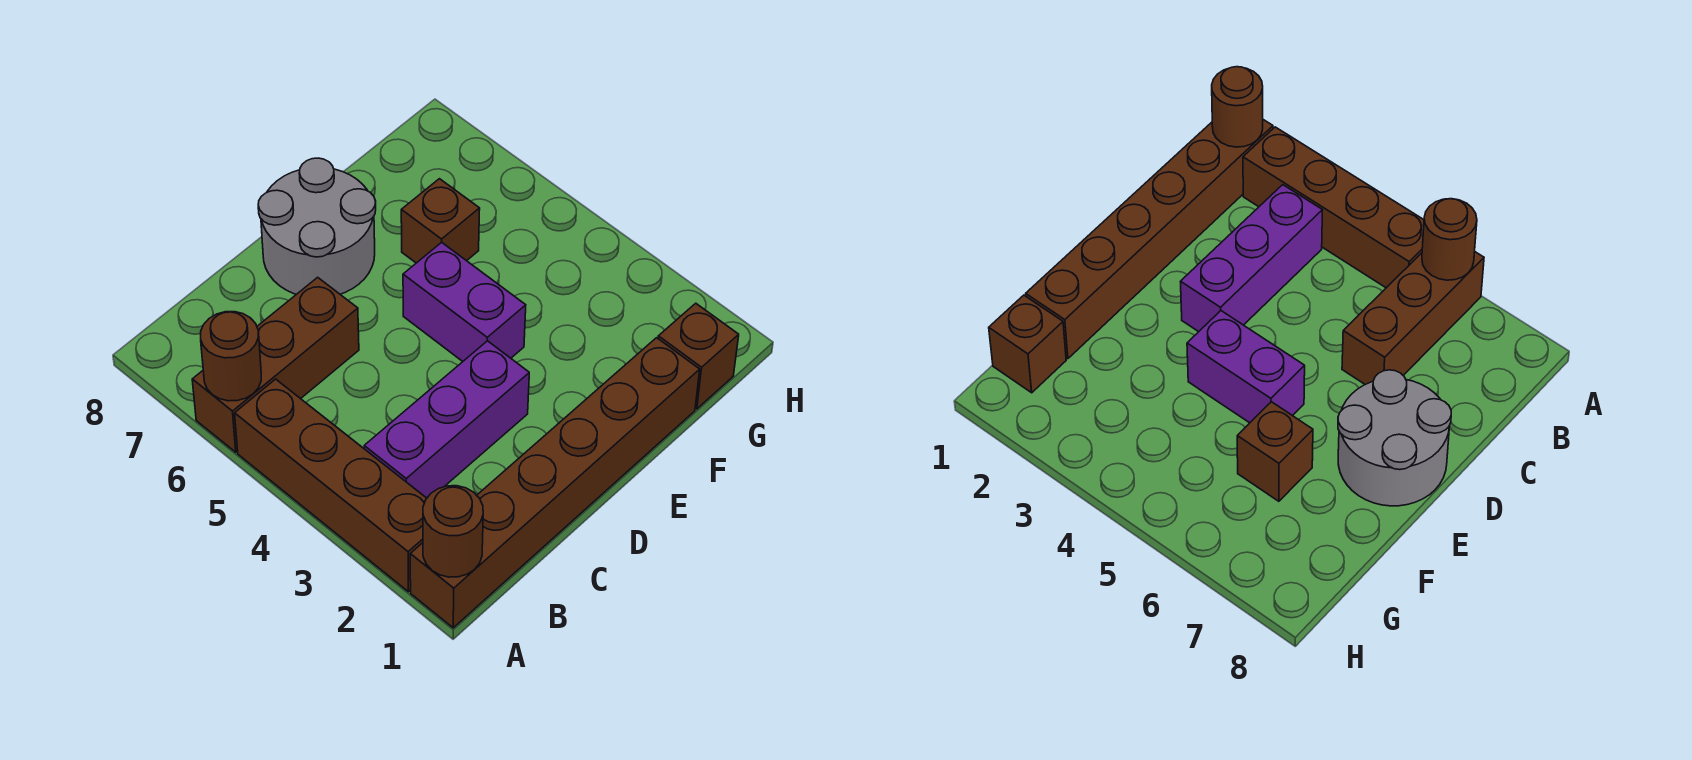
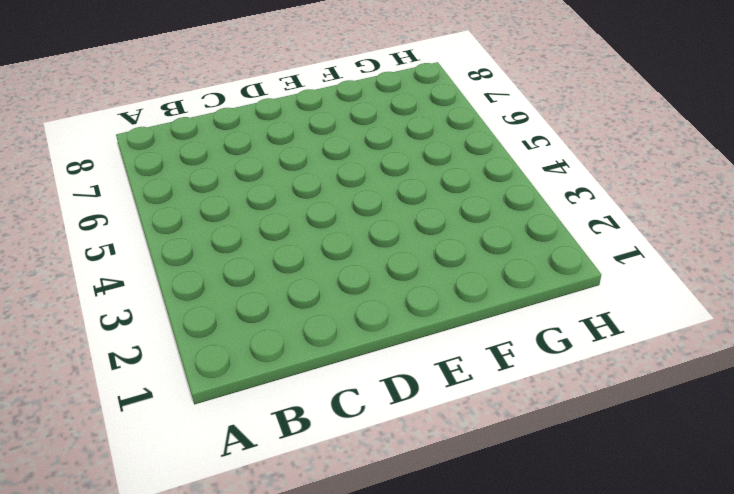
none -> brown brick A1:F1 level 1
none -> brown brick A2:A5 level 1

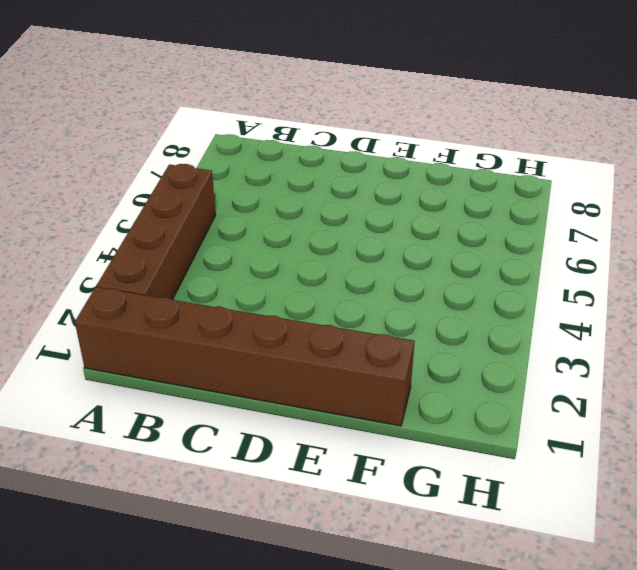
none -> brown brick A6:C6 level 1
none -> purple brick B3:D3 level 1

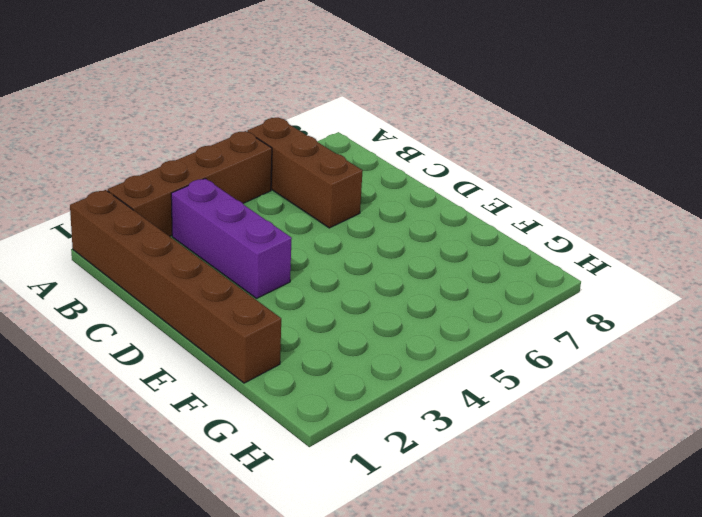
none -> grey round brick D7:E8 level 1
none -> purple brick E4:E5 level 1

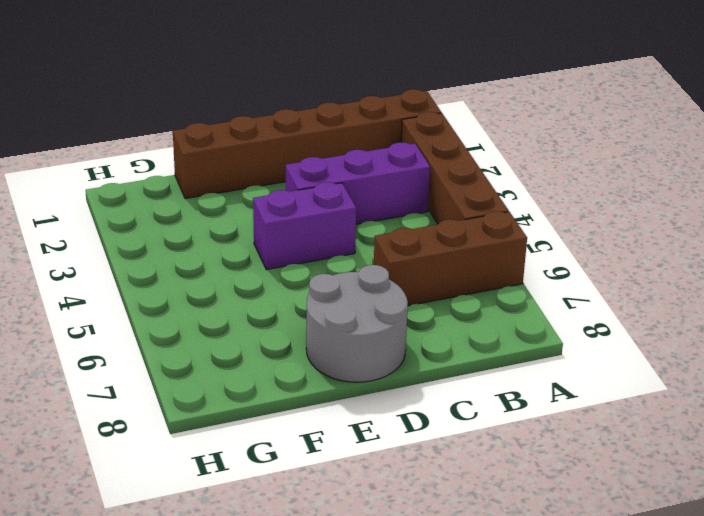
purple brick D4:E4 level 1 -> purple brick E4:E5 level 1
none -> brown brick F6 level 1
none -> brown brick G1 level 1

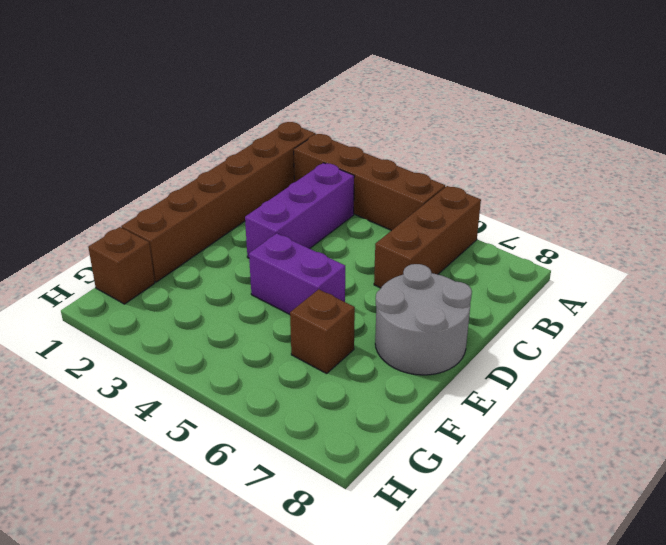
none -> brown round brick A1 level 2
none -> brown round brick A6 level 2

